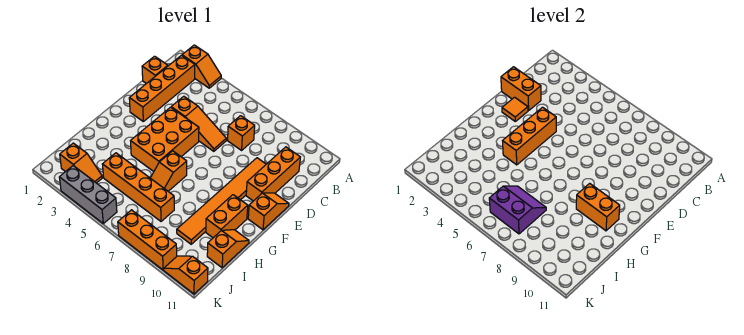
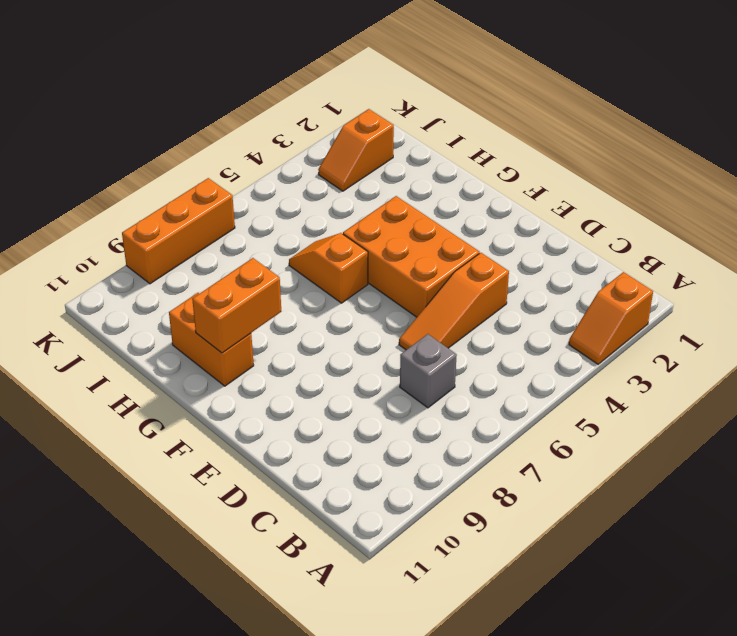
grey brick C7 level 1 -> orange brick C7 level 1
none -> orange brick B2:E2 level 1
none -> orange brick C1 level 1
none -> orange brick C10:E10 level 1

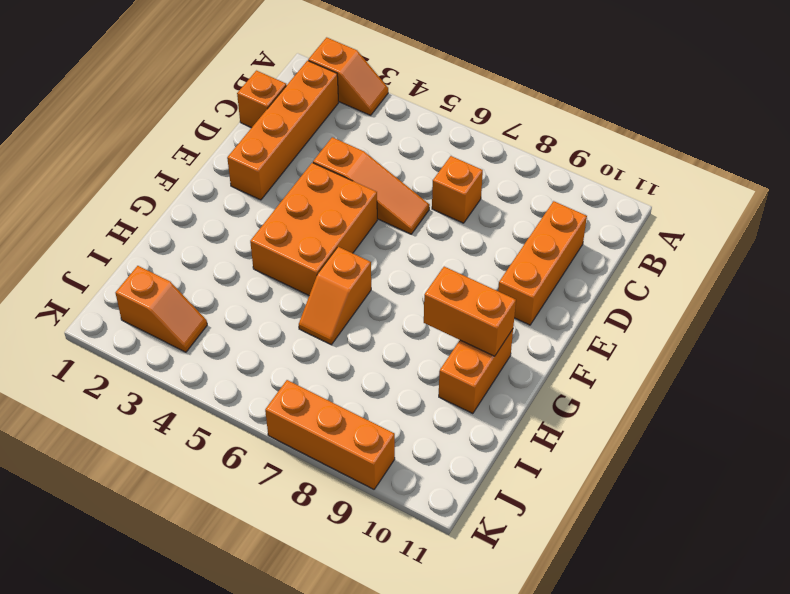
none -> orange tile D9:I9 level 1
none -> orange slope E11:F11 level 1 top F
none -> orange slope H11:I11 level 1 top I

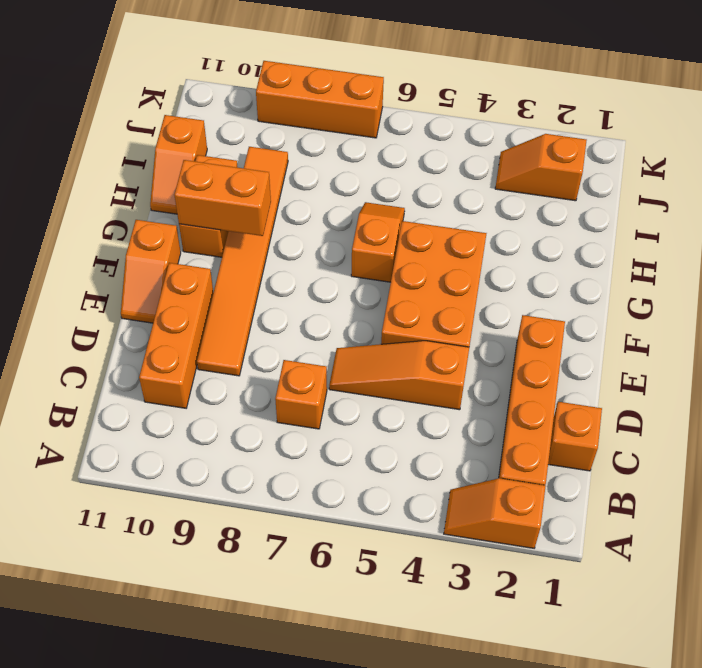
none -> orange brick I4:I7 level 1
none -> grey brick K3:K5 level 1
none -> orange slope K10:K11 level 1 top 11

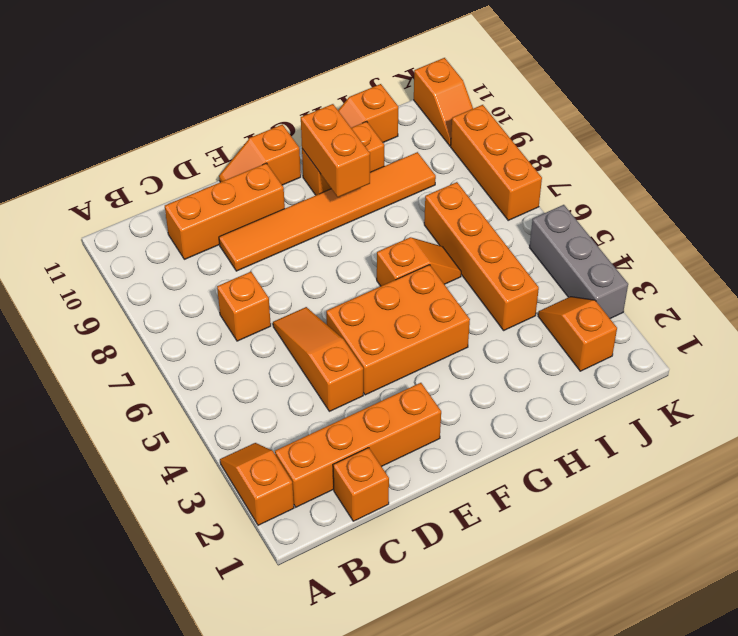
none -> orange brick D1:D2 level 2
none -> orange tile E2 level 2
none -> orange brick E4:G4 level 2

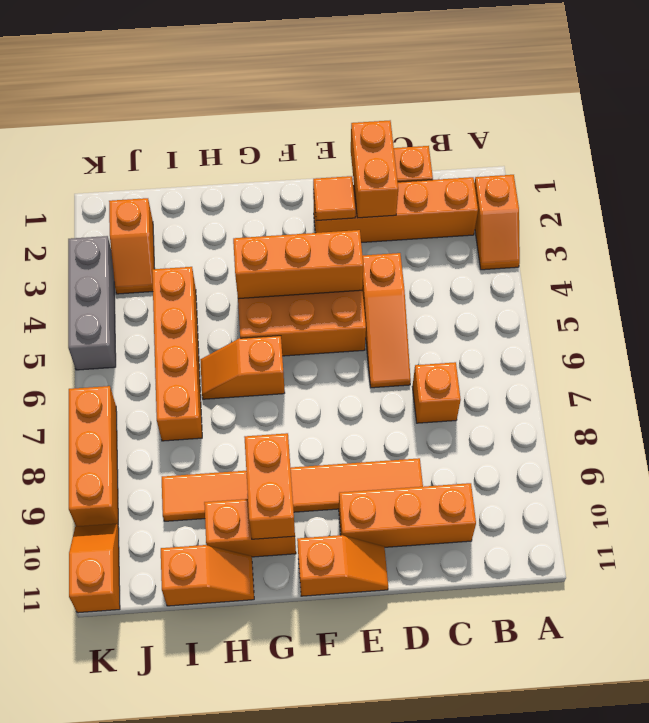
none -> purple slope I6:J7 level 2 top J

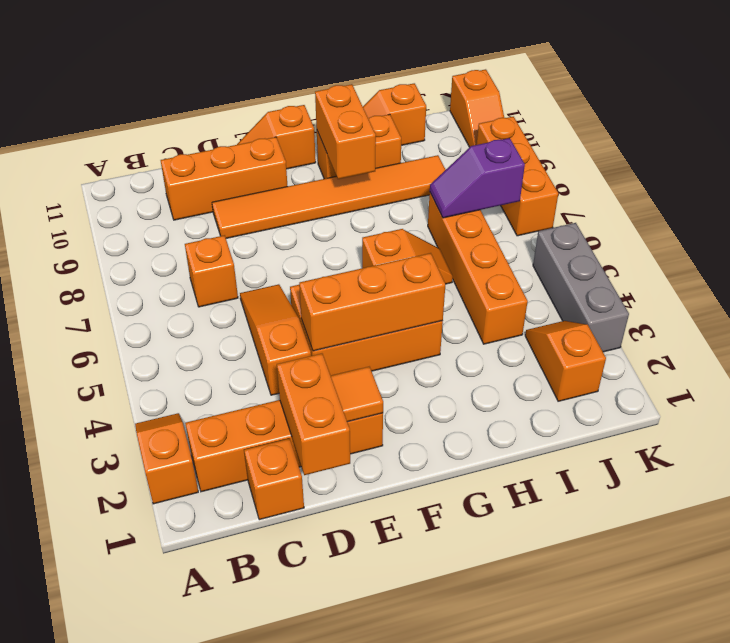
purple slope I7:J7 level 2 top J -> purple slope I6:J7 level 2 top J

